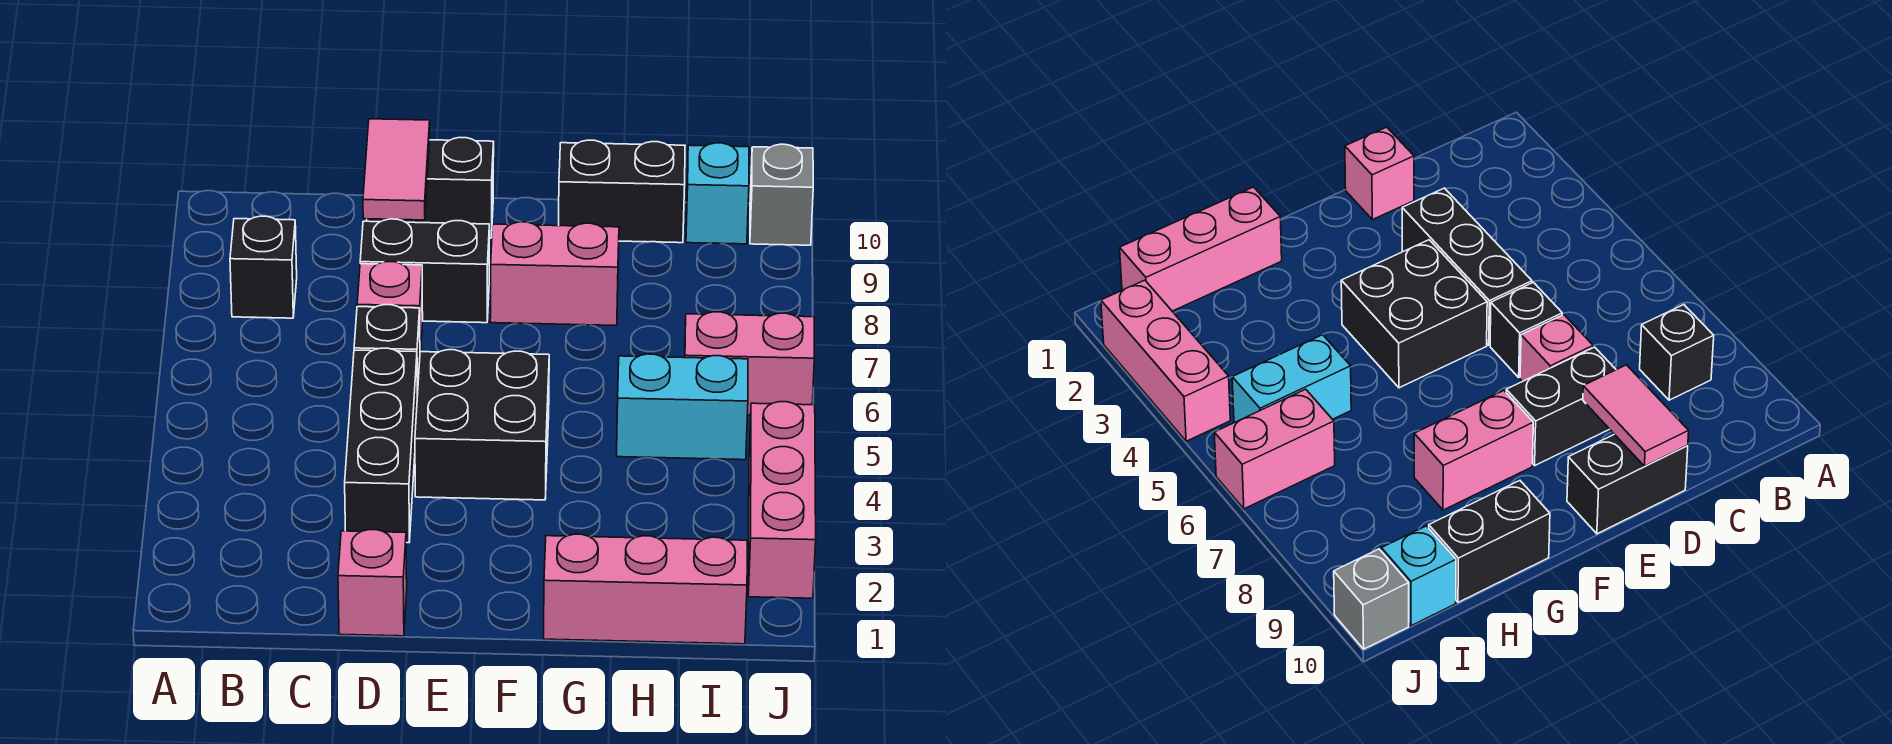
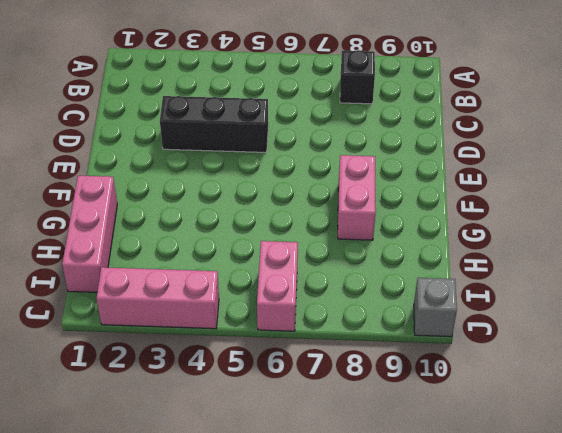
none -> pink brick D1 level 1
none -> black brick D6 level 1
none -> pink brick D7 level 1

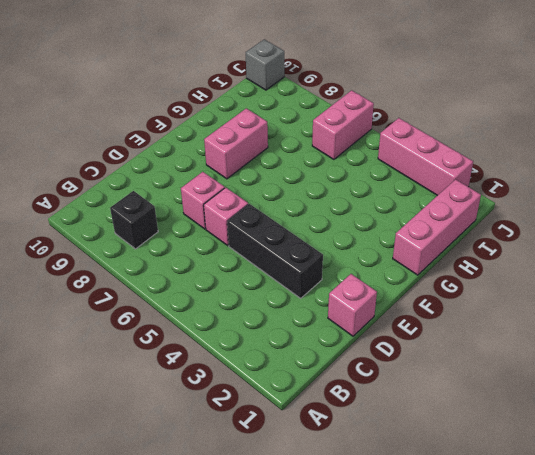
pink brick D6 level 1 -> black brick D6 level 1
none -> black brick D8:E8 level 1
none -> black brick D10:E10 level 1
none -> black brick E4:F5 level 1

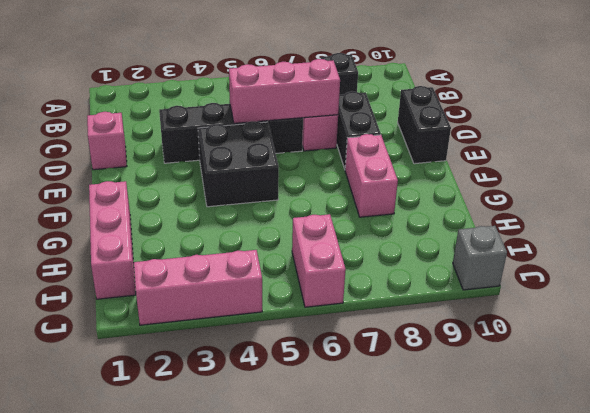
pink brick D5:D7 level 2 -> none
none -> black brick G10:H10 level 1
none -> cyan brick H5:I5 level 1
none -> cyan brick I10 level 1

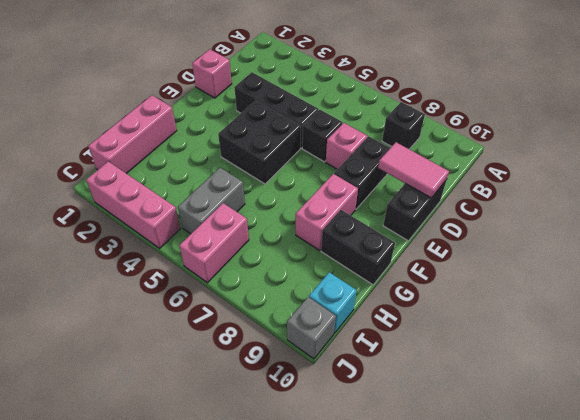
black brick G9:G10 level 1 -> black brick G10:H10 level 1
grey brick H5:I5 level 1 -> cyan brick H5:I5 level 1

